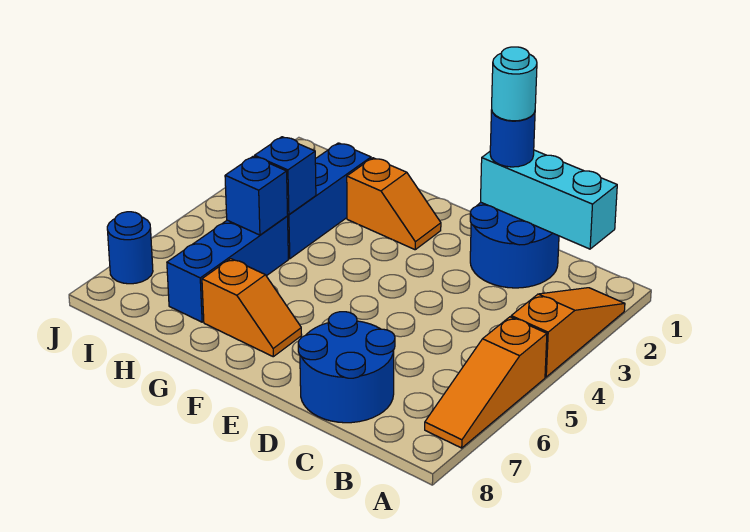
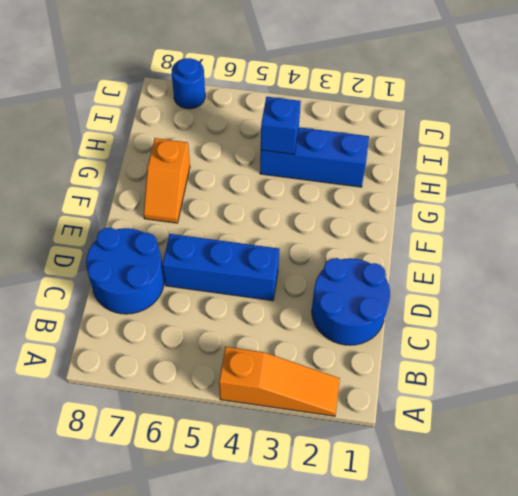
blue brick D4:D6 level 1 -> blue brick H5:H7 level 1
none -> orange slope A5:A7 level 1 top 5
none -> orange slope F2:G2 level 1 top G
none -> cyan brick B1:D1 level 2

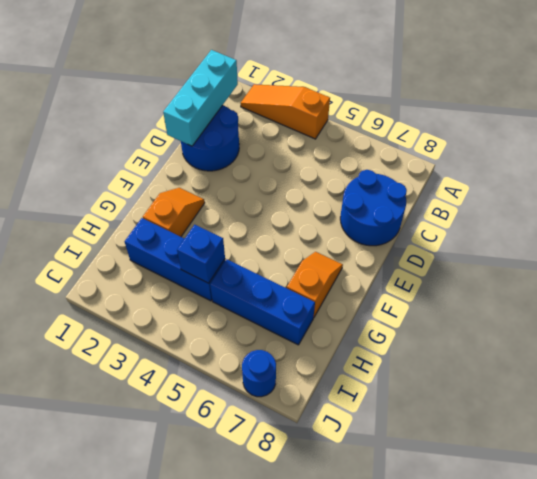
none -> orange slope A5:A7 level 1 top 5
none -> blue brick H5 level 2
none -> blue round brick D1 level 3

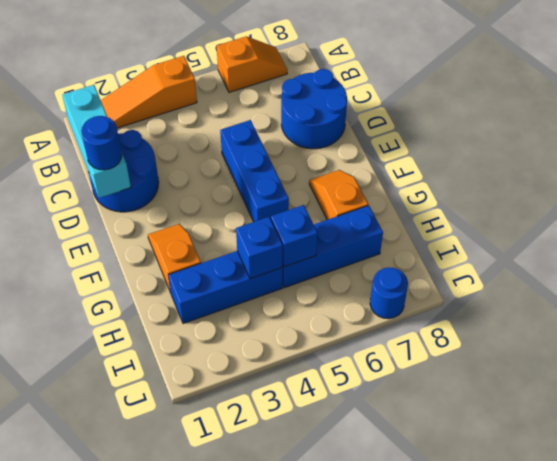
orange slope A6:A7 level 1 top 6 -> orange slope A5:A7 level 1 top 5
blue brick D5:F5 level 1 -> none
none -> cyan round brick D1 level 4

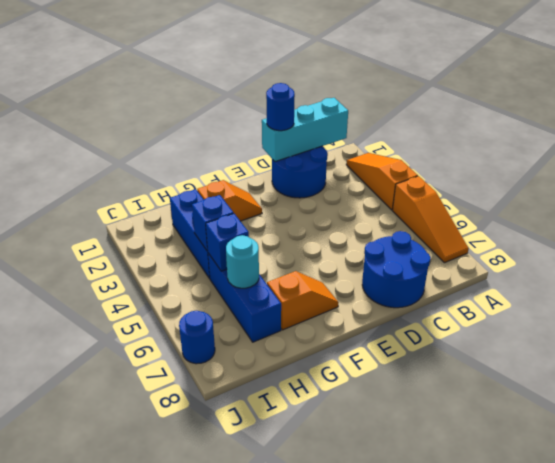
cyan round brick H6 level 2 -> cyan round brick D1 level 4

